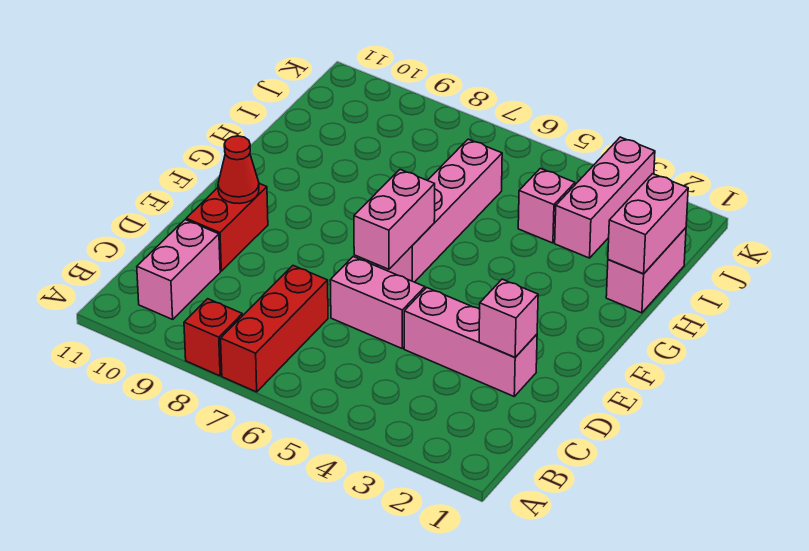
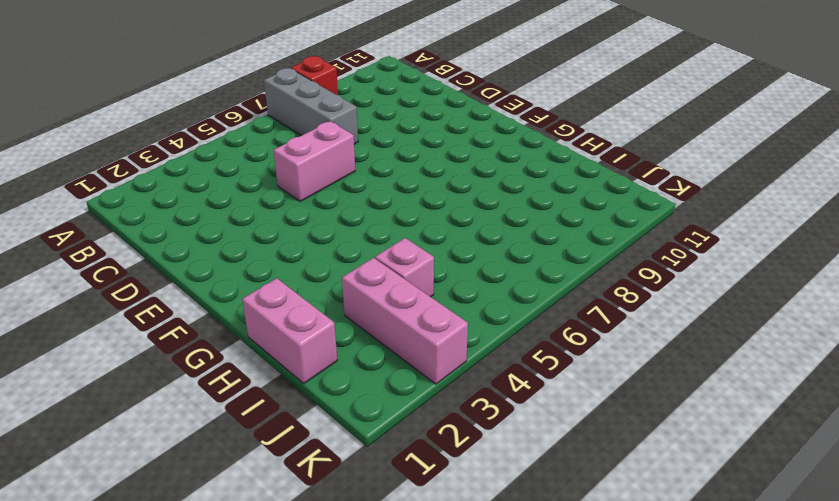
grey brick A7:C7 level 1 -> red brick A7:C7 level 1
none -> pink brick B10:C10 level 1
none -> pink brick D2:D4 level 1
none -> red brick D10:E10 level 1

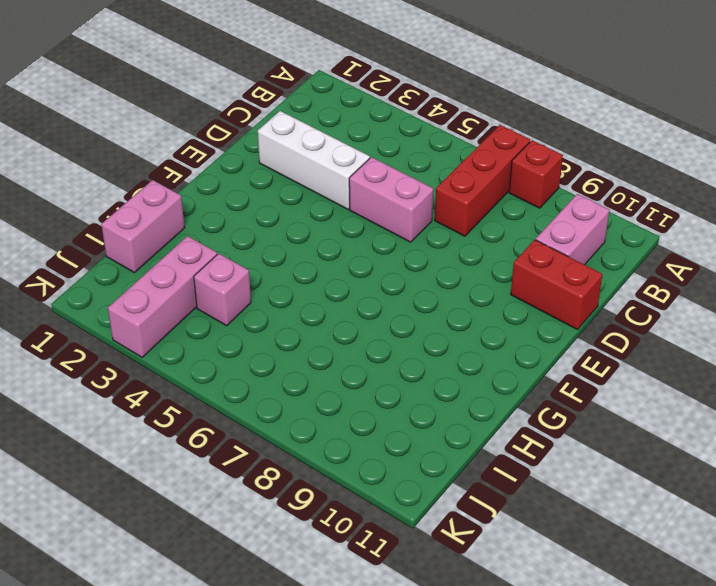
white brick D2:D4 level 1 -> pink brick D2:D4 level 1
red brick D10:D11 level 1 -> red brick D10:E10 level 1
none -> pink brick F6:I6 level 1
none -> pink brick D2 level 2
none -> pink brick E6:F6 level 2

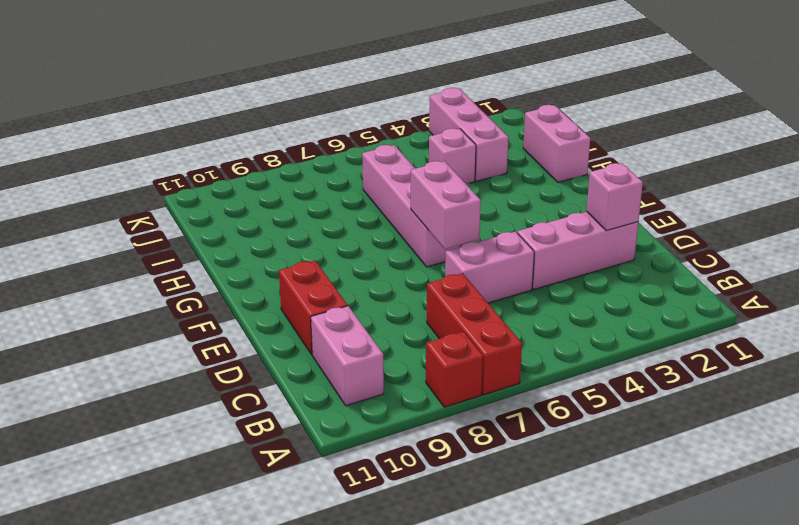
none -> red cone E10 level 2
none -> pink brick H1:I1 level 2

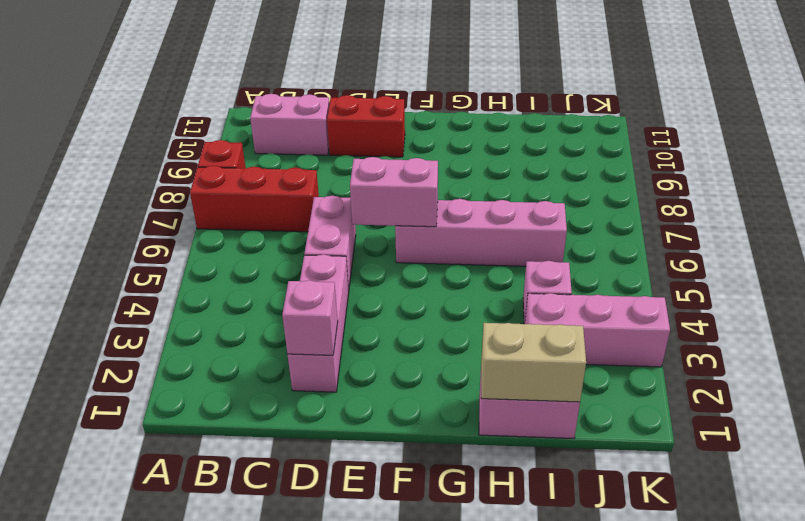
tan brick H1:I1 level 2 -> pink brick H1:I1 level 2
none -> red cone E10 level 2

